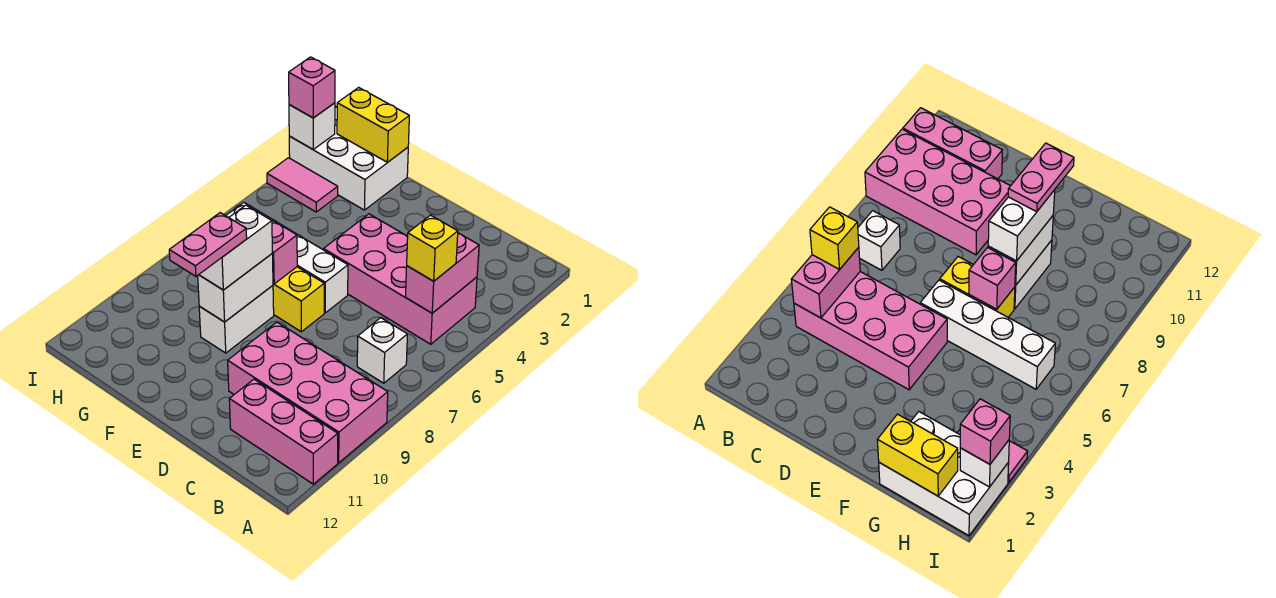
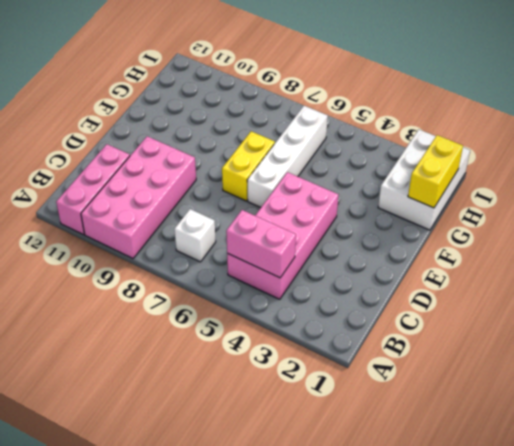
none -> white brick F8:F9 level 1
none -> pink tile H3:I3 level 1
none -> pink brick F7 level 2

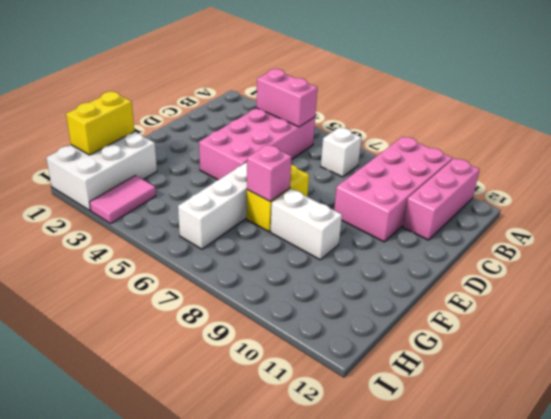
none -> white brick F8:F9 level 2
none -> white brick I2 level 2
none -> yellow brick B5 level 3

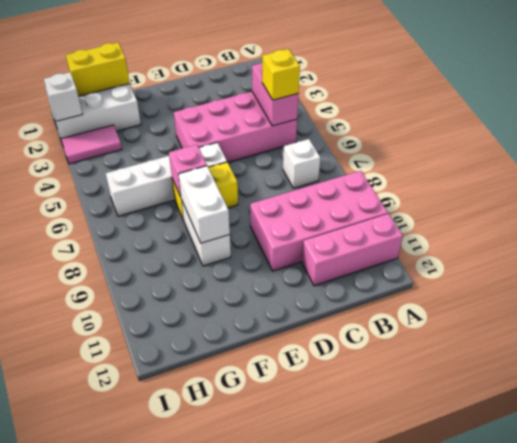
none -> white brick F8:F9 level 3
none -> pink brick I2 level 3
none -> pink plate F9:F10 level 4

